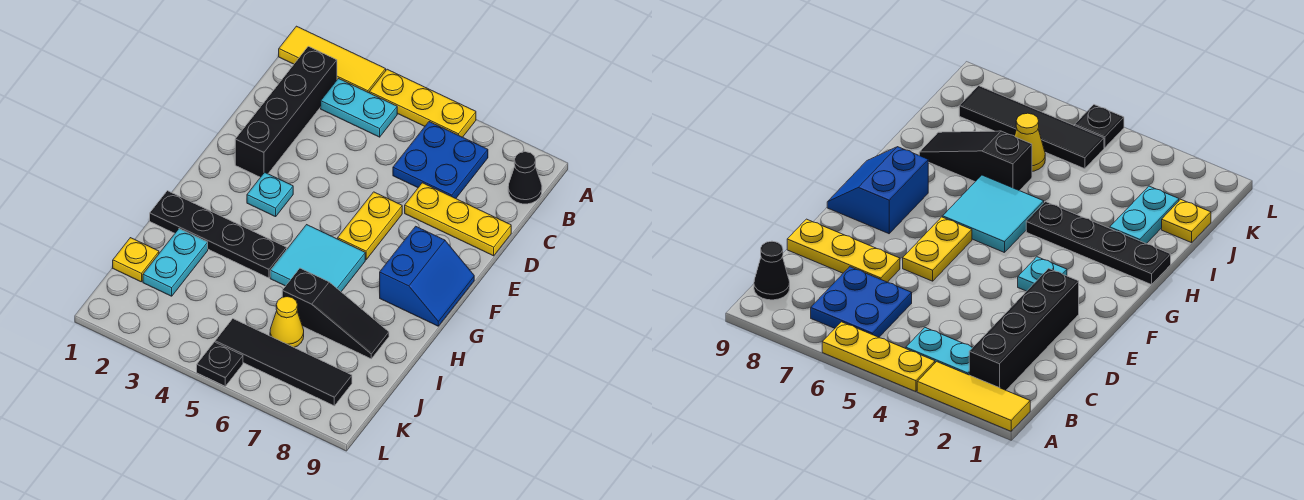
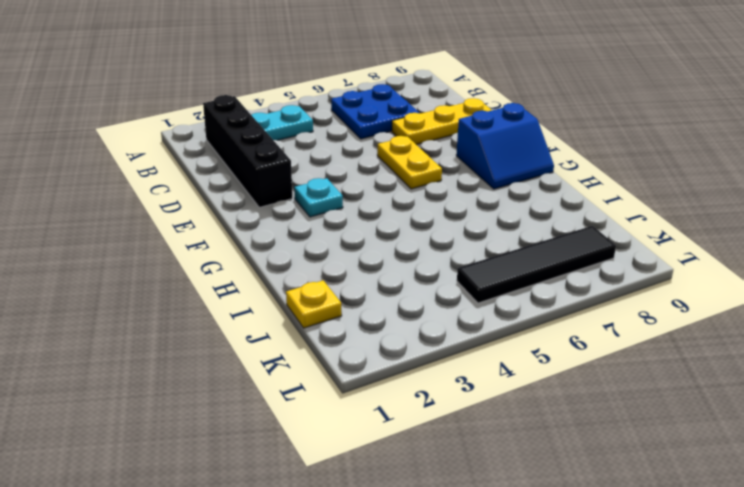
blue slope F8:G9 level 1 top F -> blue slope F8:G9 level 1 top 8
none -> yellow tile A1:A3 level 1
none -> yellow plate A4:A6 level 1
none -> black cone B9 level 1

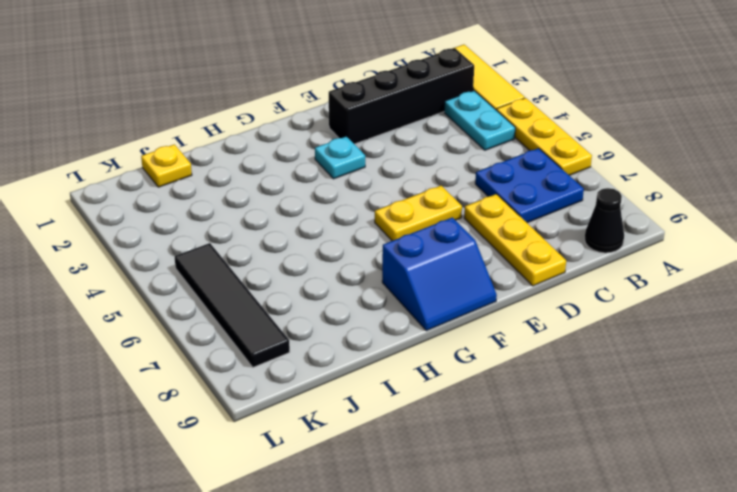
none -> cyan tile G5:H6 level 1
none -> black plate H1:H4 level 1
none -> cyan plate I2:J2 level 1

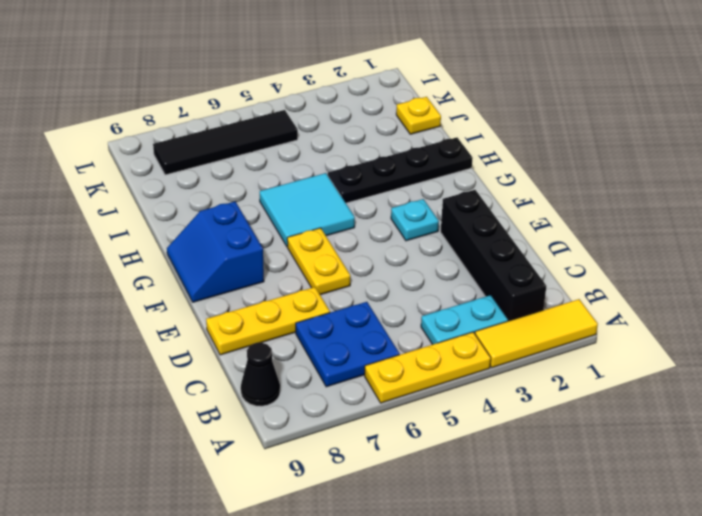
none -> cyan plate I2:J2 level 1
none -> black slope I6:I8 level 1 top 6
none -> yellow cone J6 level 1

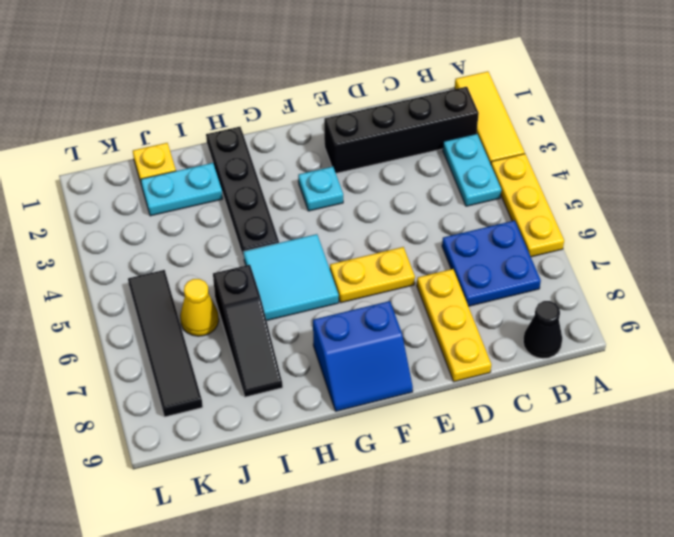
none -> black plate L5 level 1

